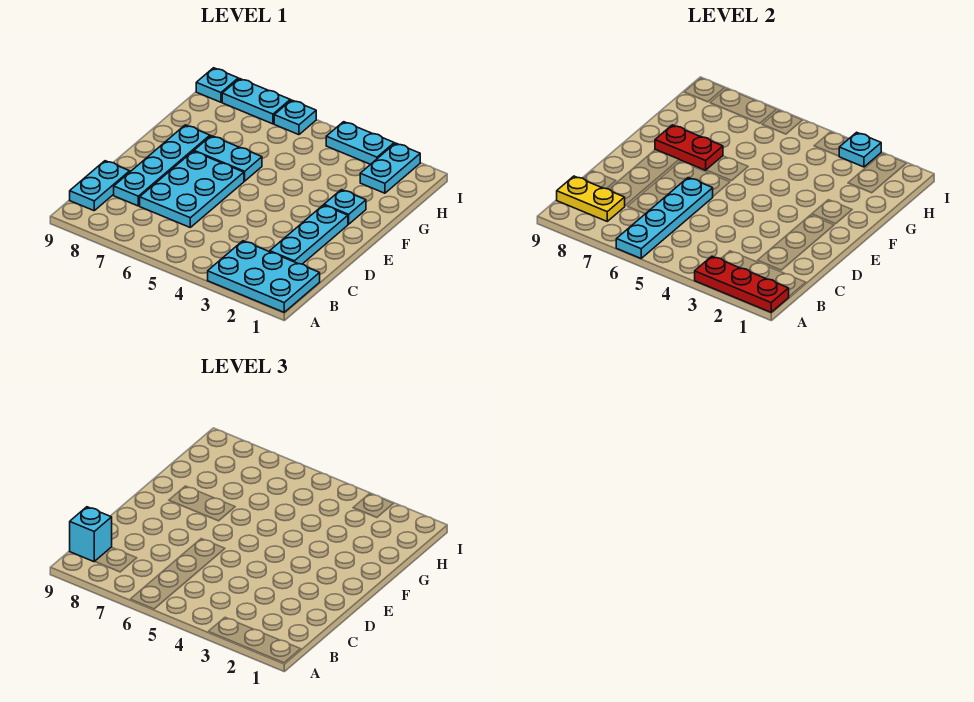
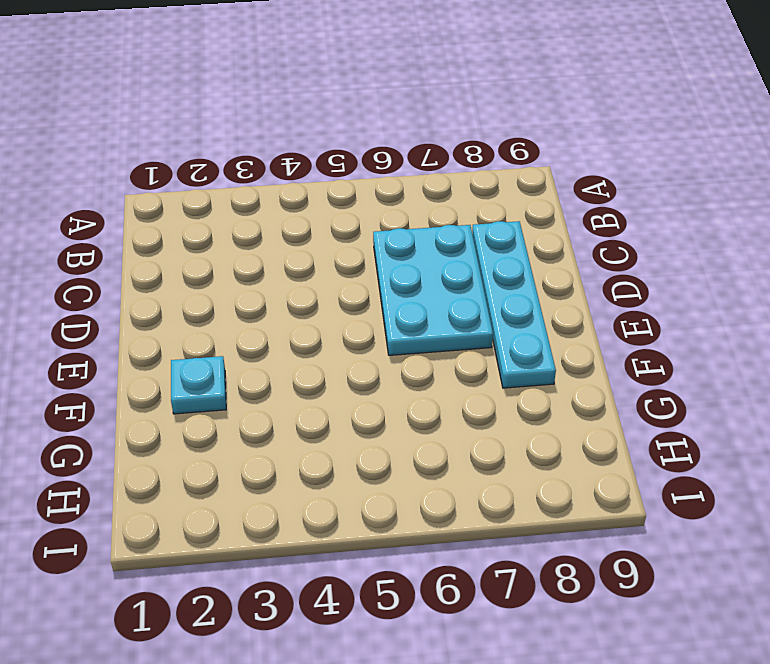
none -> cyan plate A1:B3 level 1
none -> cyan plate B9:C9 level 1
none -> cyan plate C2:E2 level 1

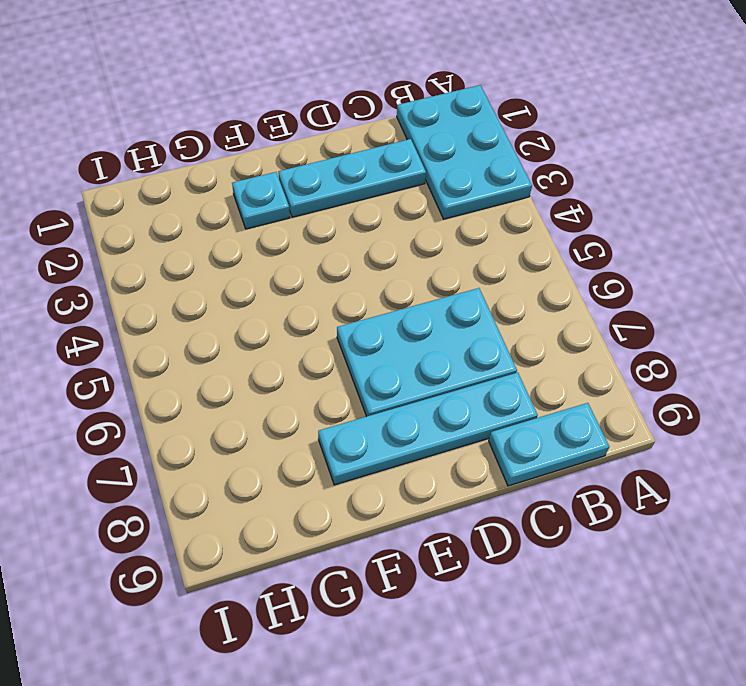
none -> cyan plate F6:F7 level 1
none -> cyan plate H2:I2 level 1
none -> cyan plate I3:I4 level 1

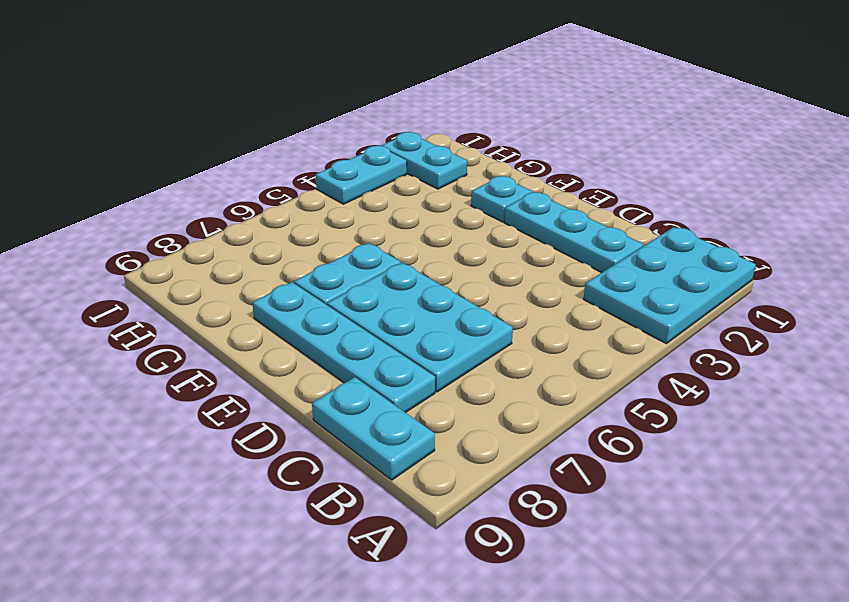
none -> cyan plate I6 level 1
none -> cyan plate I7:I8 level 1
none -> cyan plate I9 level 1

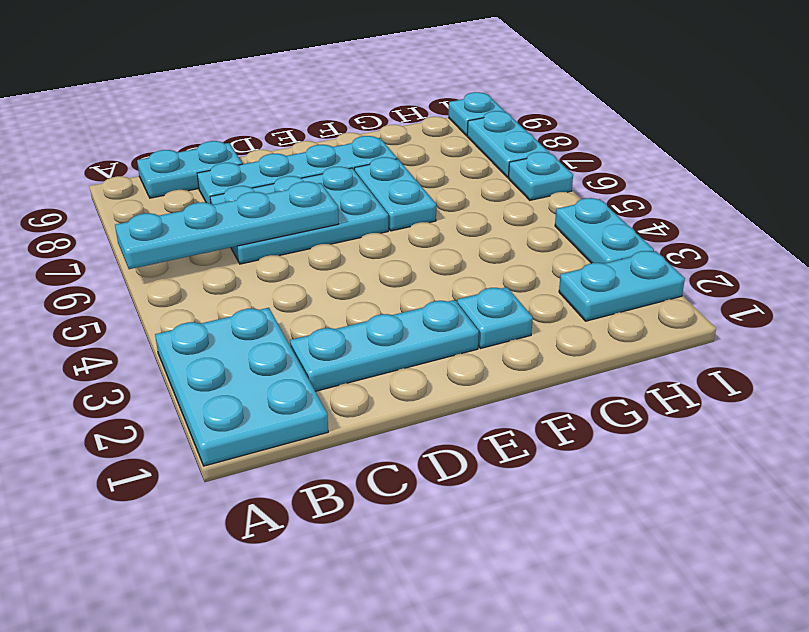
none -> red plate A1:A3 level 2
none -> yellow plate B8:B9 level 2
none -> red plate F7:F8 level 2

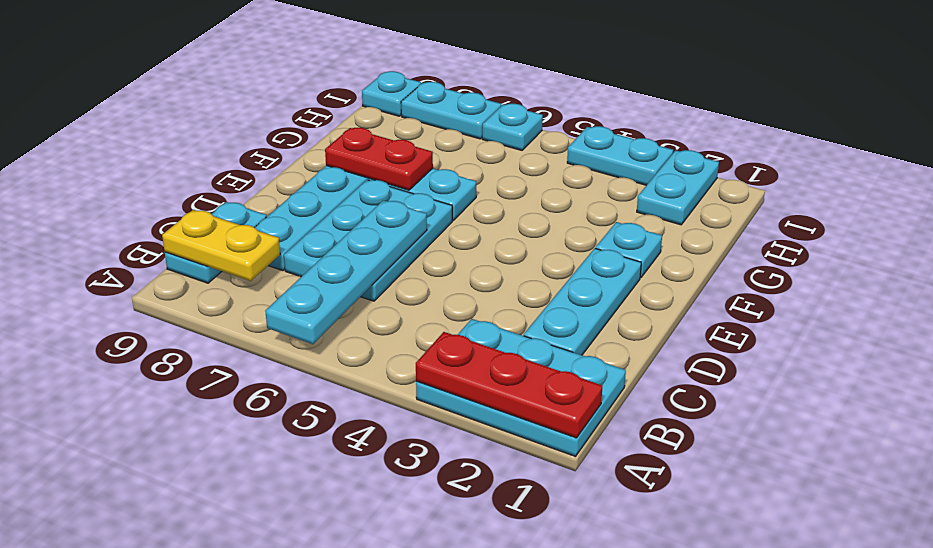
none -> cyan plate I3 level 2
none -> cyan brick B9 level 3

